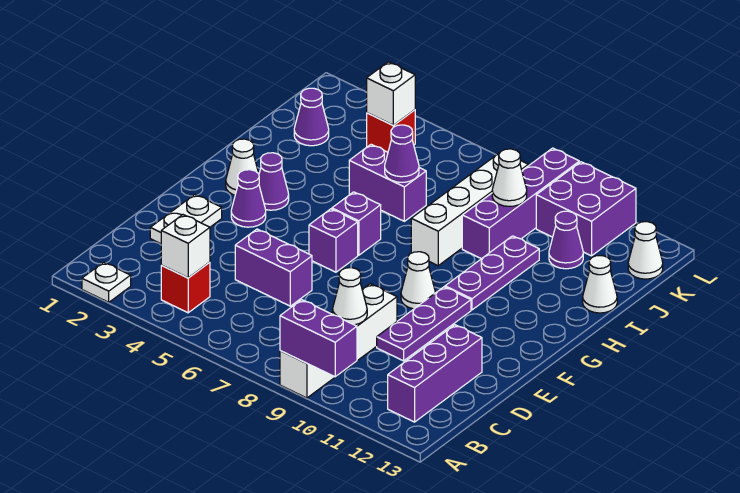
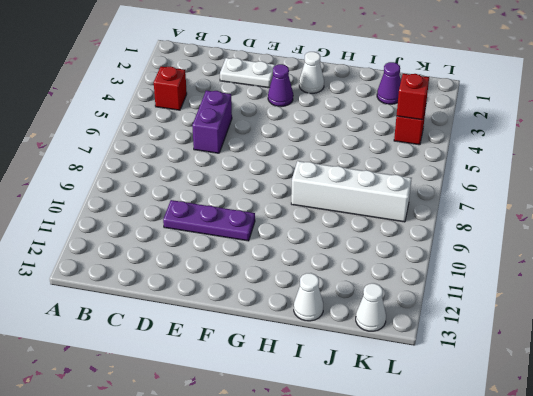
red brick K4 level 2 -> white brick K4 level 2
none -> white plate A2 level 1
none -> white brick A9:D9 level 1
none -> purple brick B12:D12 level 1

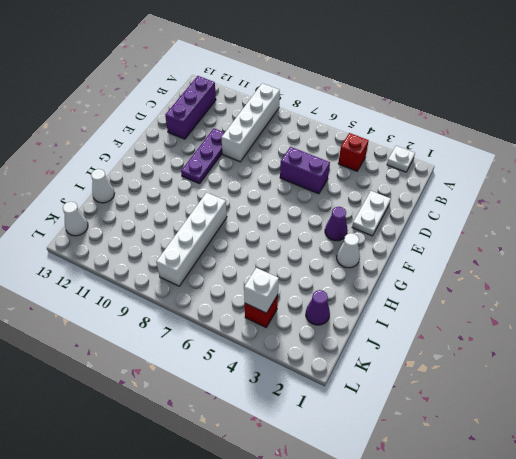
none -> purple brick F6 level 1
none -> white cone F9 level 1
none -> purple cone G3 level 1

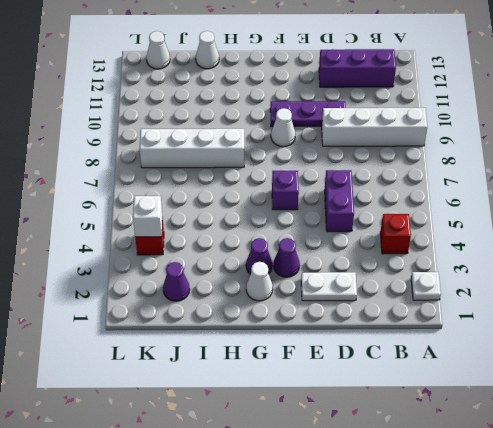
none -> purple brick G6 level 1
none -> purple plate G10:I10 level 1
none -> purple brick I5:I6 level 1

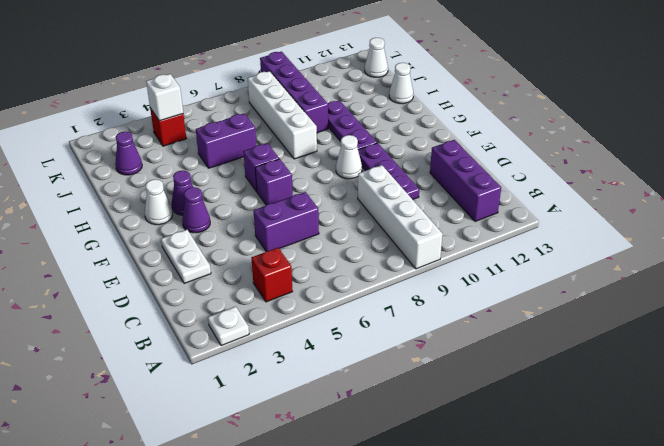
none -> purple cone J11 level 1
none -> purple brick K10:L11 level 1
none -> purple brick A9:A10 level 2

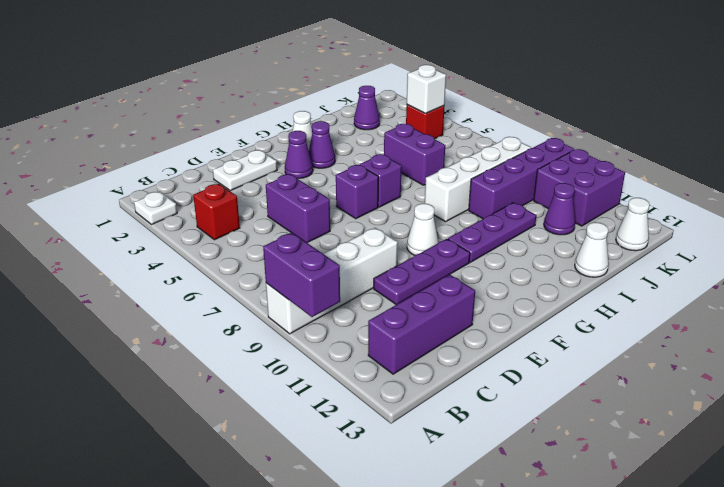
none -> white brick B4 level 2
none -> white cone C9 level 2
none -> purple cone I6 level 2

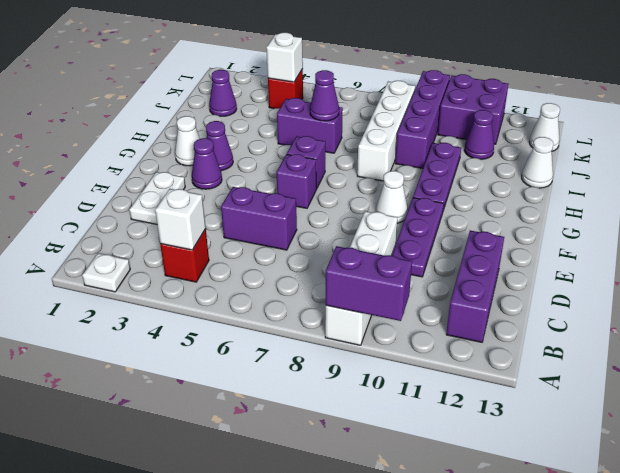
none -> white cone C9 level 2
none -> white cone J9 level 2

